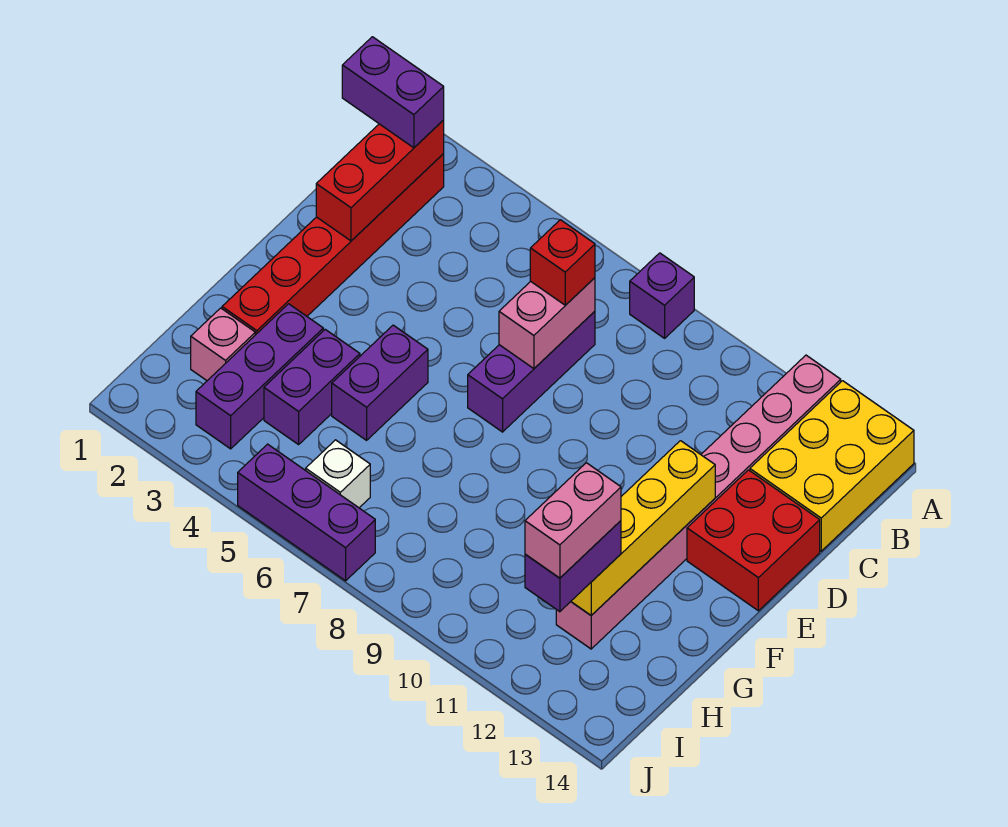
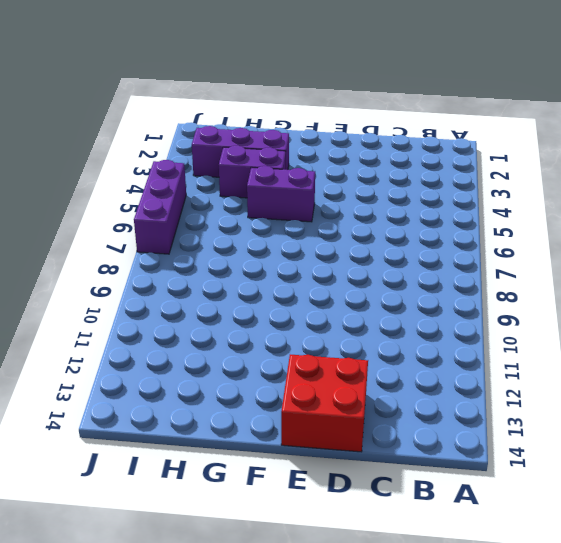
none -> purple brick A8 level 1
none -> pink brick A12:H12 level 1
none -> yellow brick A13:C14 level 1

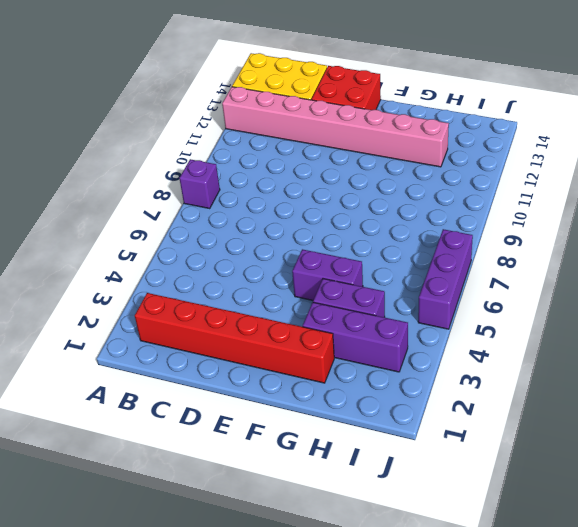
none -> purple brick C7:E7 level 1
none -> pink brick H2 level 1
none -> white brick I6 level 1

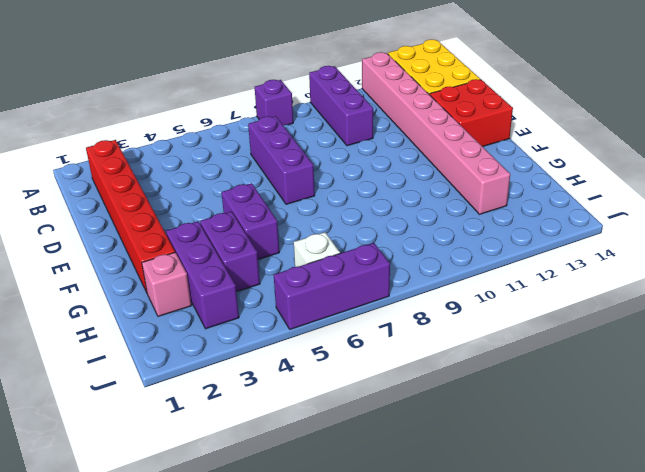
purple brick A10:C10 level 1 -> none
none -> red brick B2:D2 level 2
none -> pink brick C7:D7 level 2
none -> yellow brick E12:H12 level 2

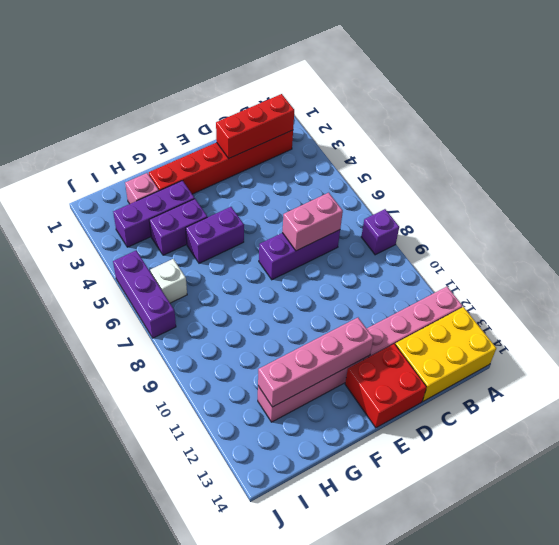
pink brick E12:H12 level 2 -> yellow brick E12:H12 level 2
none -> purple brick B1:B2 level 3
none -> red brick C7 level 3
none -> purple brick H12:I12 level 3

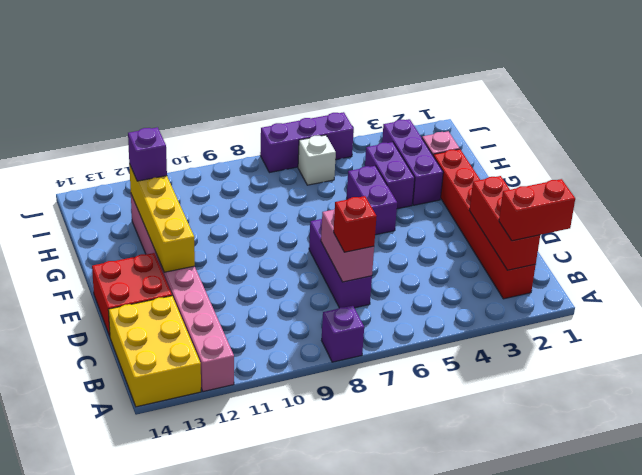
red brick B1:B2 level 3 -> purple brick B1:B2 level 3
purple brick H12 level 3 -> purple brick H12:I12 level 3
none -> pink brick H12:I12 level 4

